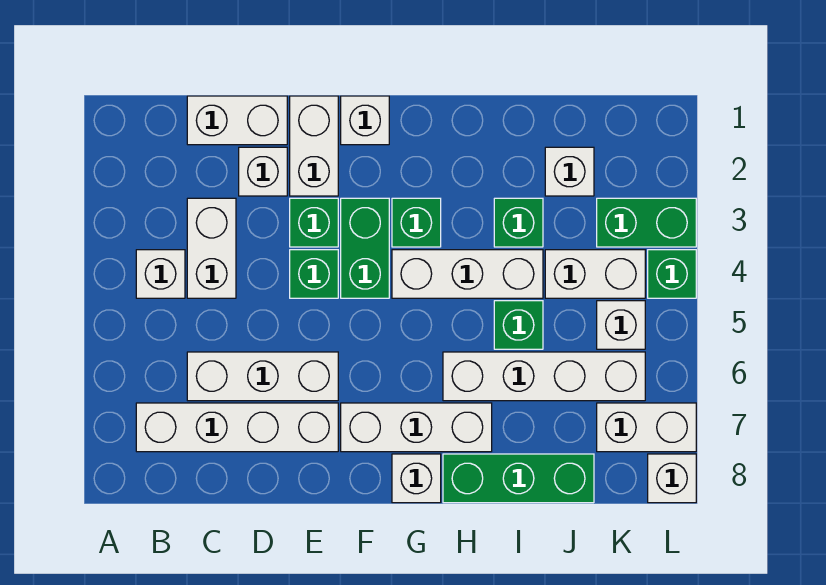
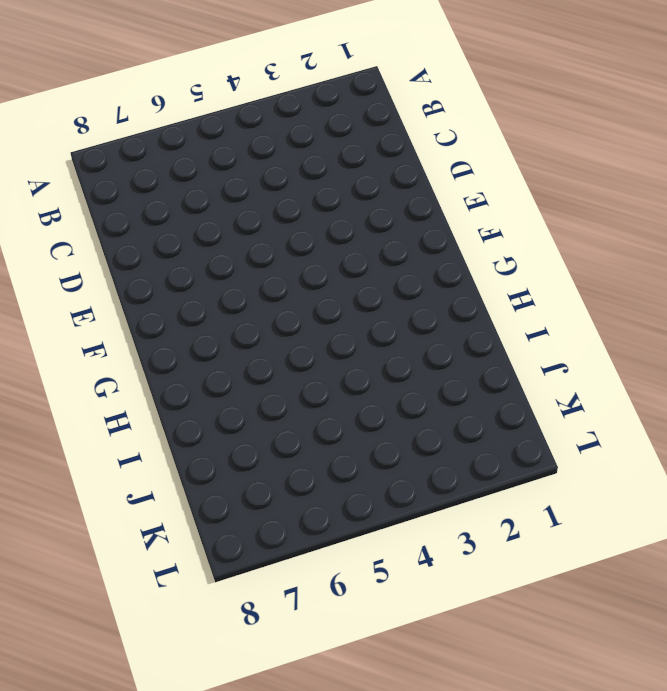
none -> white brick B4 level 1
none -> white brick B7:E7 level 1
none -> white brick C1:D1 level 1

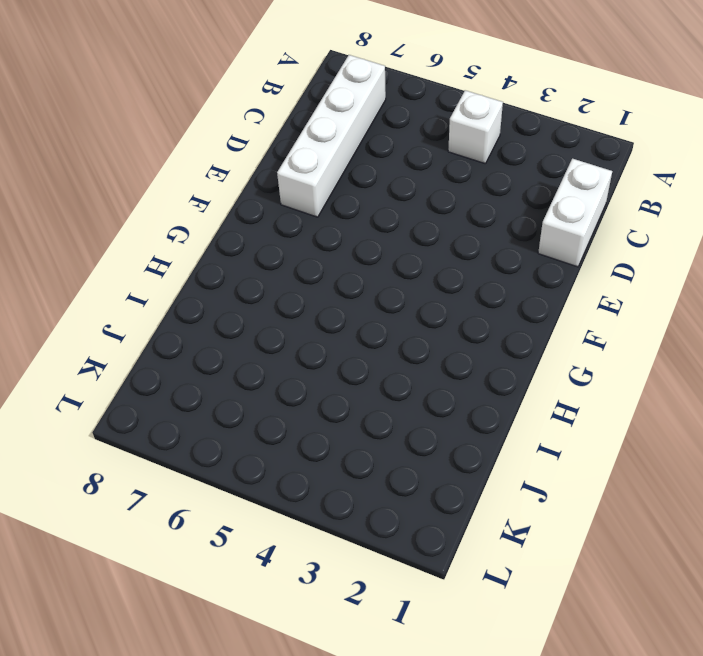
none -> white brick C3:C4 level 1
none -> white brick C6:E6 level 1
none -> white brick D2 level 1

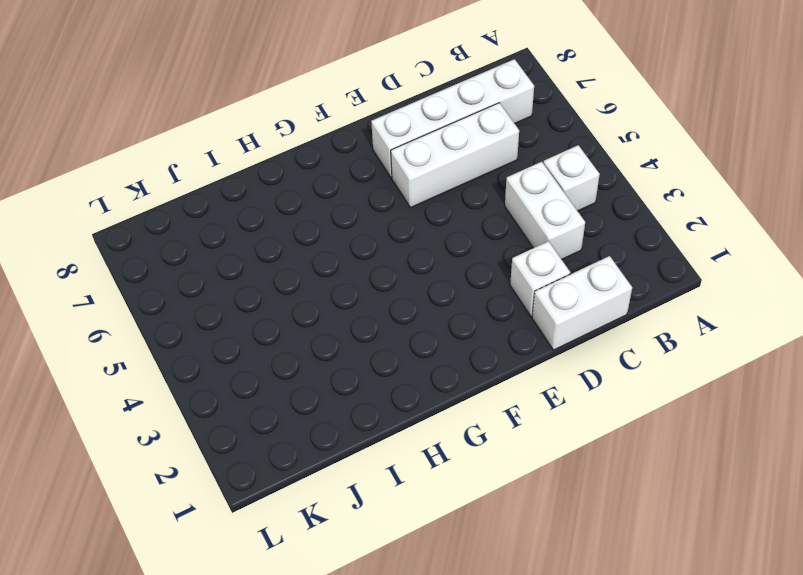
none -> white brick E1:E2 level 1
none -> green brick E3 level 1
none -> green brick E4 level 1

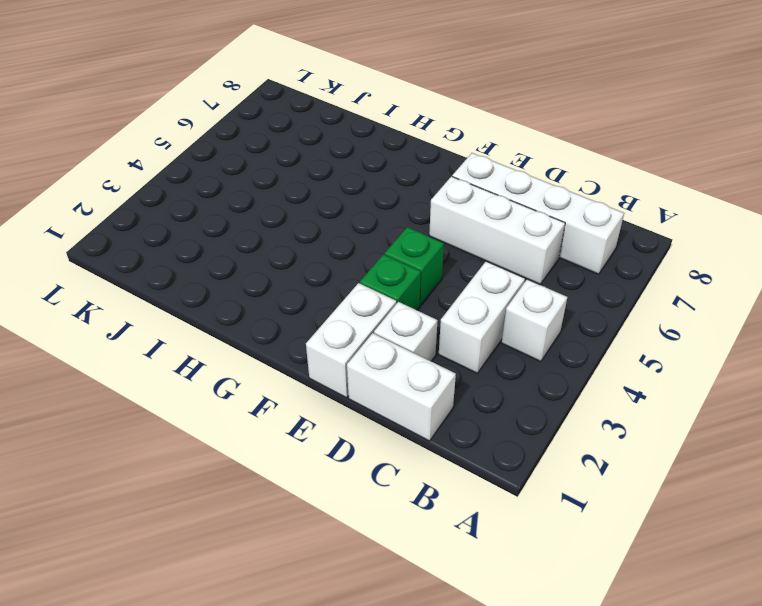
none -> white brick F1 level 1
none -> green brick F3:F4 level 1
none -> white brick F7:H7 level 1

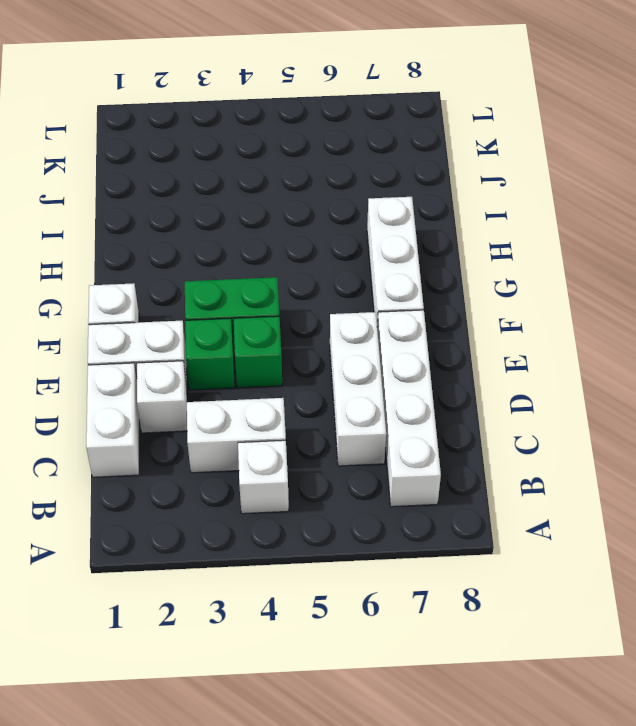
none -> green brick G3 level 1
none -> white brick G4:I4 level 1
none -> white brick G8 level 1

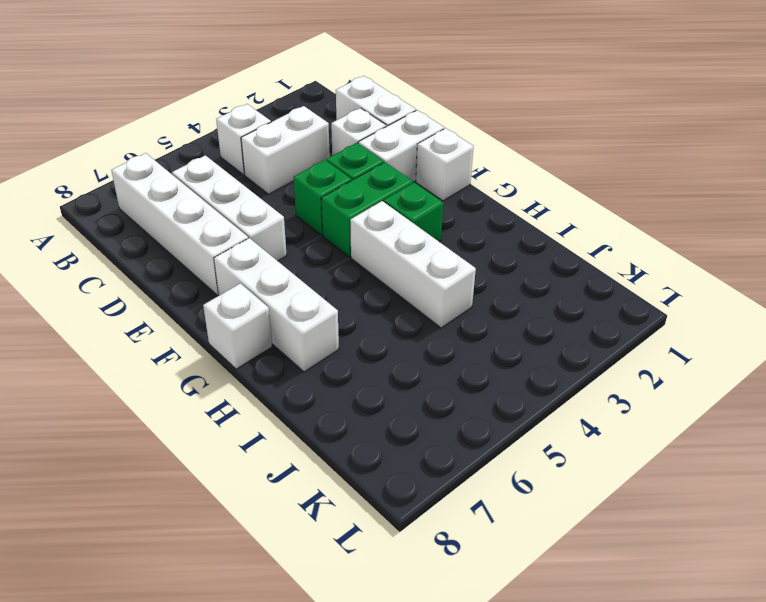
none -> white brick H6:K6 level 1
none -> green brick H8:J8 level 1
none -> green brick I3 level 1

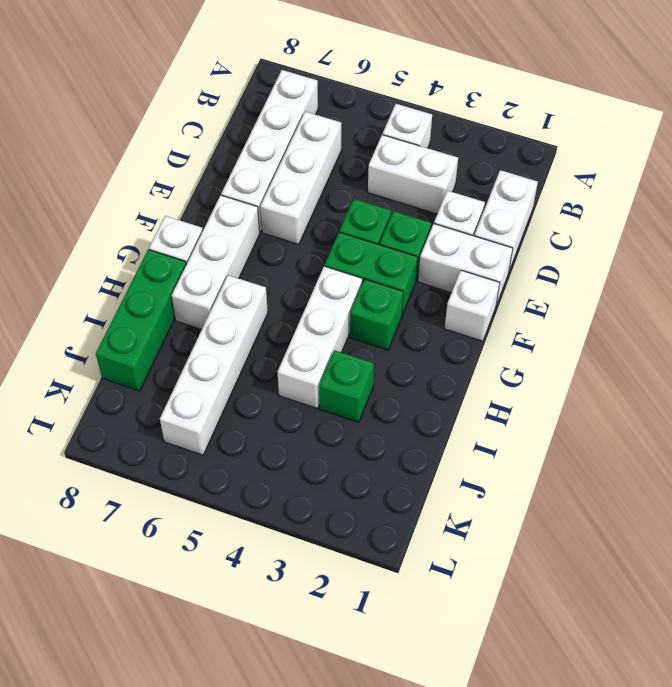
none -> green brick I5 level 1
none -> white brick J2 level 1
none -> white brick J4:K4 level 1

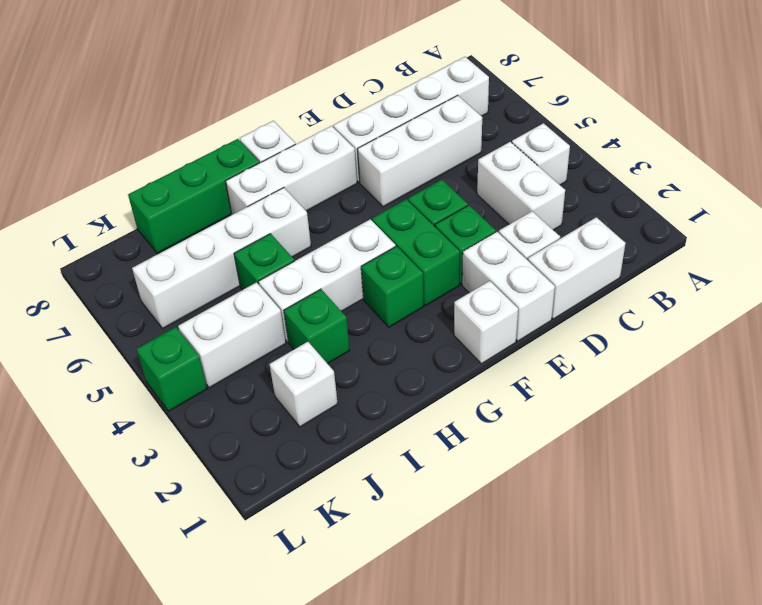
none -> green brick K3:L3 level 1
none -> white brick K5 level 1
none -> white brick K7:L7 level 1

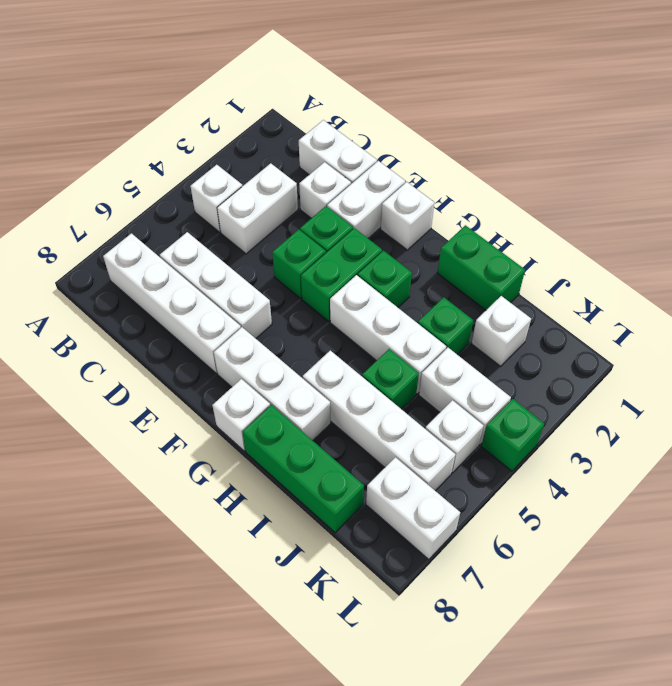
green brick H1:I1 level 1 -> green brick K3:L3 level 1
none -> white brick L8 level 1

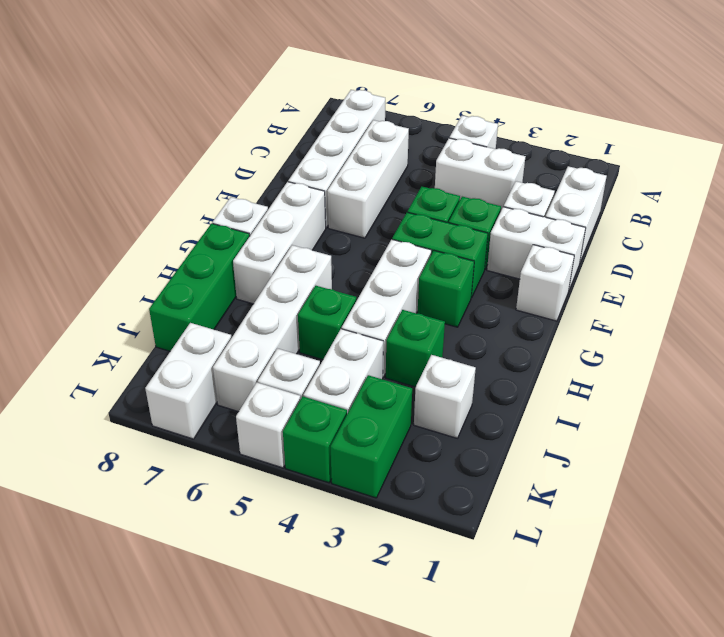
white brick L5 level 1 -> white brick L8 level 1

